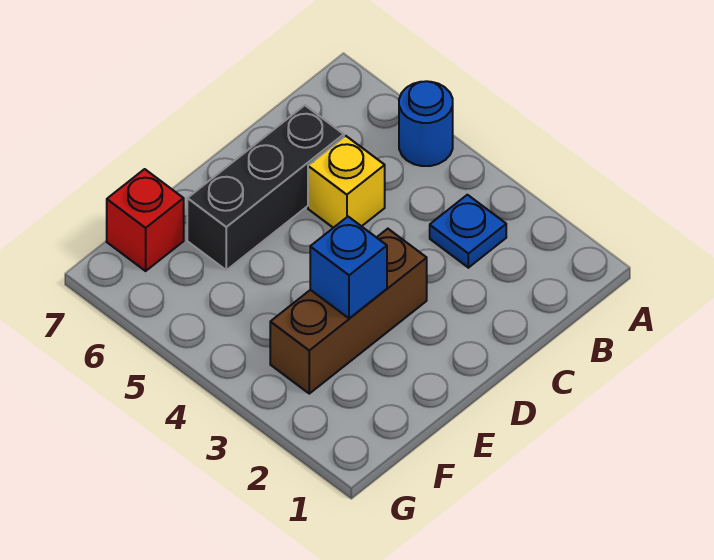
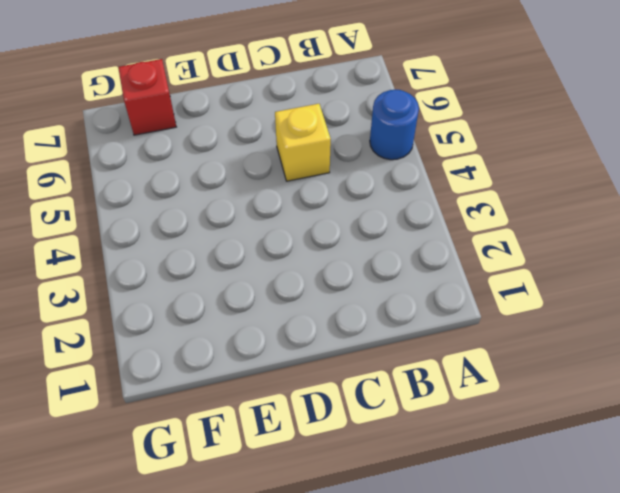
none -> blue plate B3 level 1
none -> black brick C6:E6 level 1

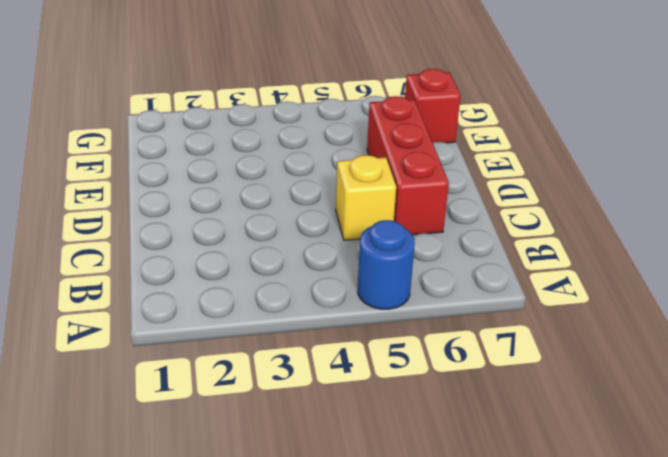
red brick C6:E6 level 1 -> black brick C6:E6 level 1
none -> blue plate B3 level 1
none -> brown brick D3:F3 level 1

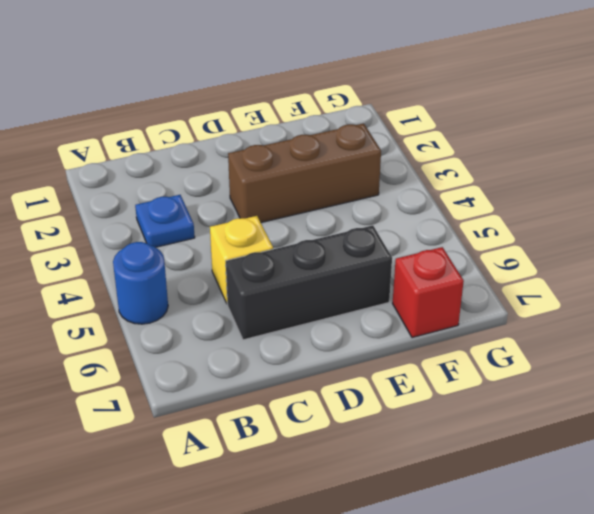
none -> blue brick E3 level 2

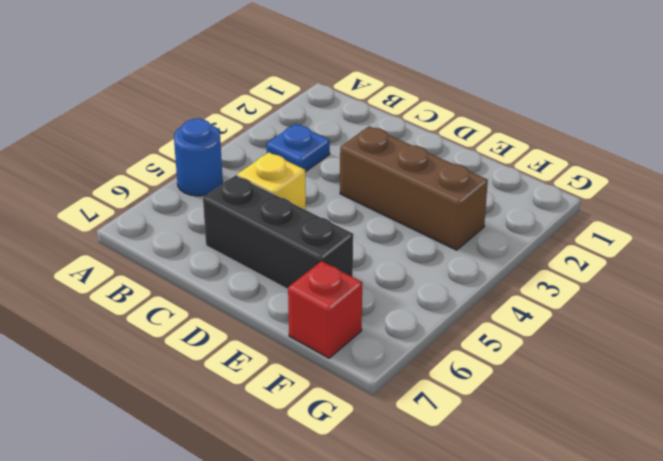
none -> blue brick E3 level 2

